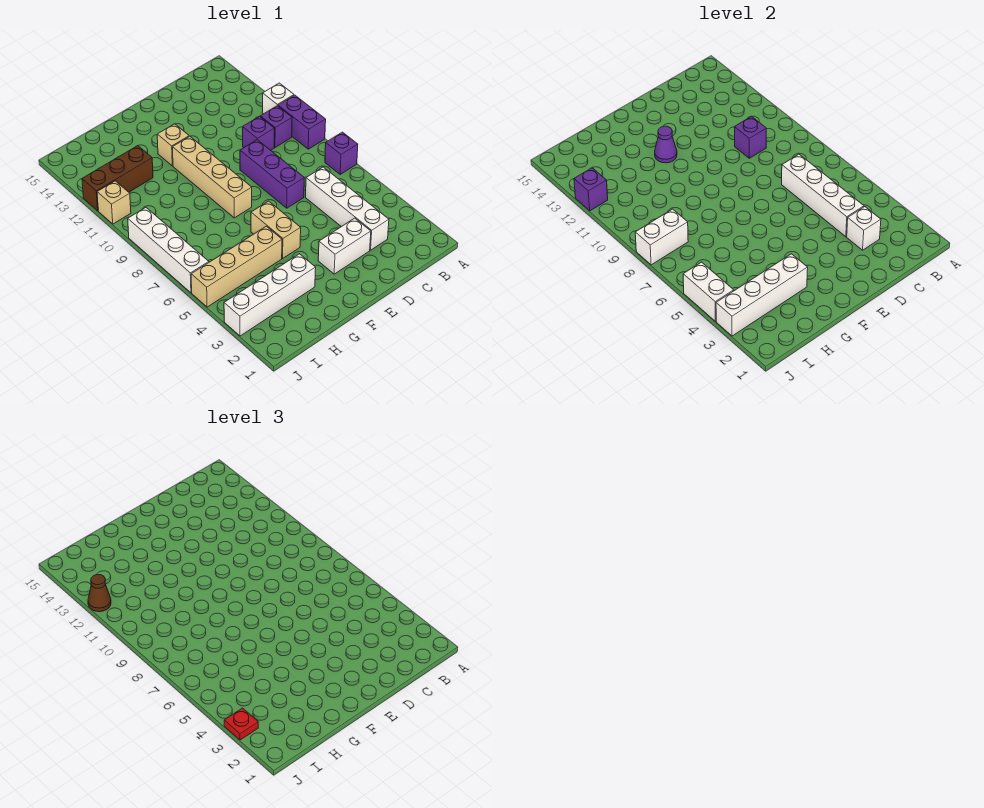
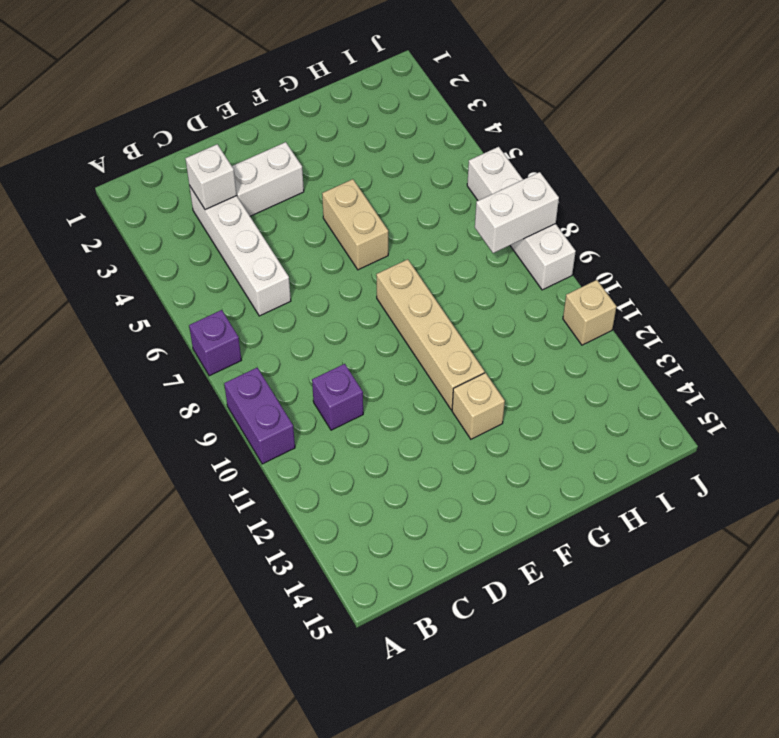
none -> white brick A11 level 1
none -> purple brick B10 level 1
none -> purple brick D7:D9 level 1

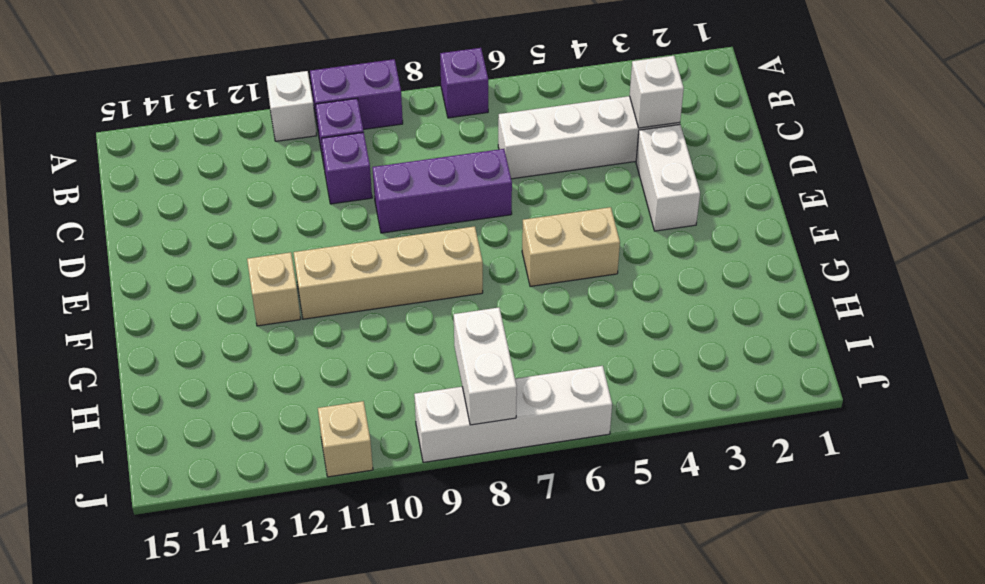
none -> white brick G3:J3 level 1
none -> tan brick G5:J5 level 1
none -> brown brick H12:J12 level 1

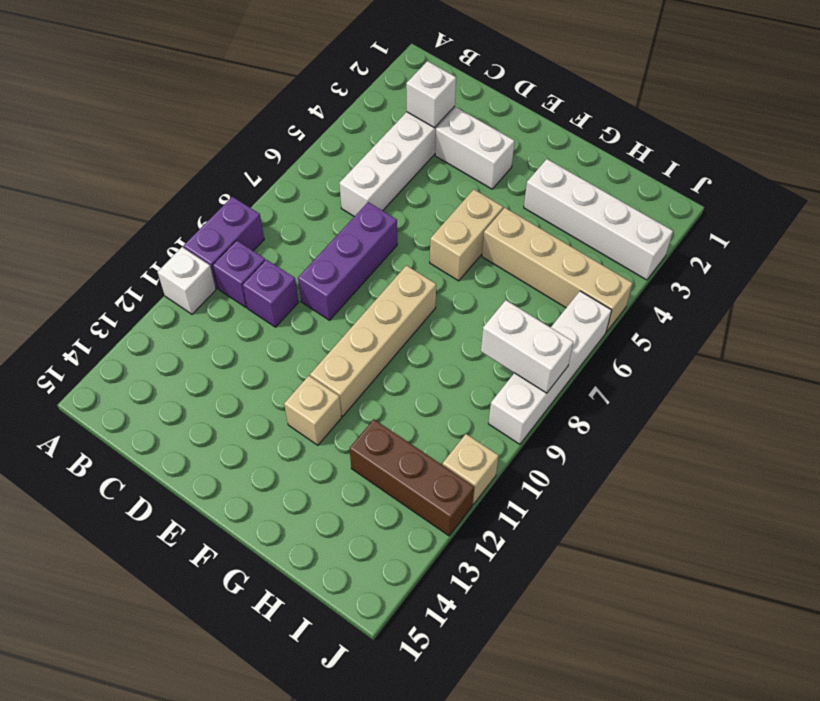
none -> purple brick A7 level 1
none -> white brick C4:C7 level 2
none -> purple brick C10 level 2

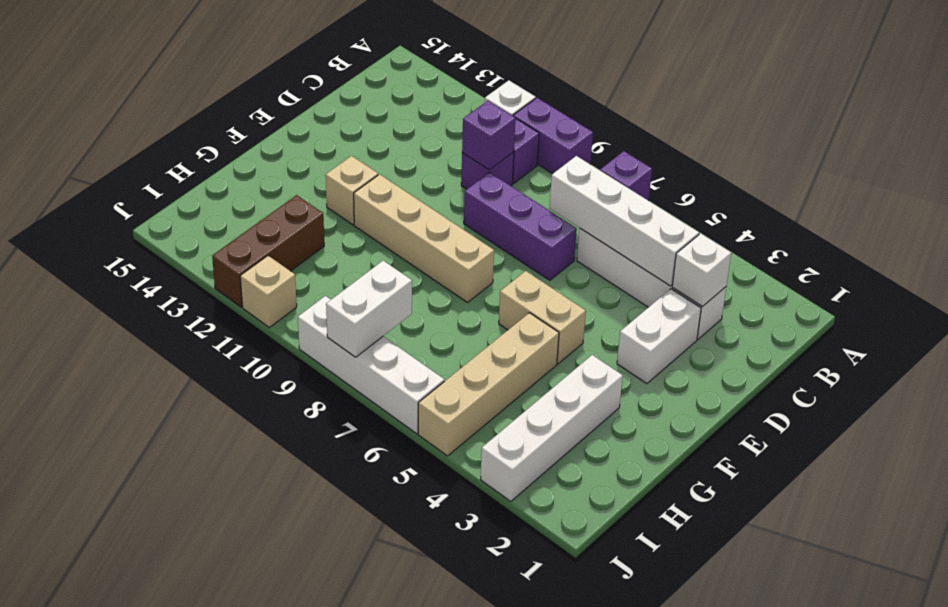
none -> purple cone F12 level 2
none -> white brick G3:J3 level 2
none -> white brick J4:J5 level 2

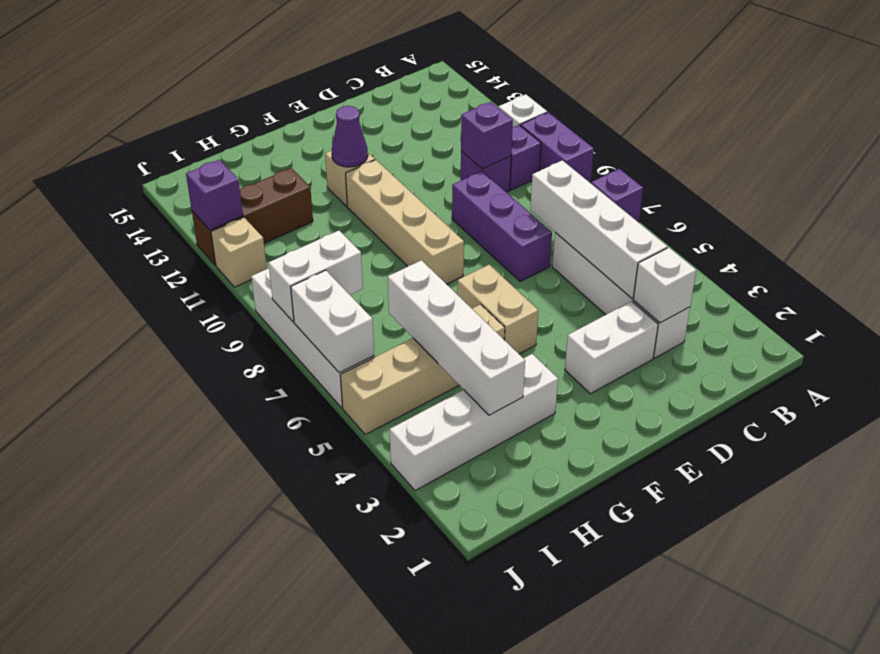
white brick H3:H6 level 2 -> white brick G3:J3 level 2
white brick J6:J7 level 2 -> white brick J4:J5 level 2
none -> red plate J3 level 3
none -> brown cone J12 level 3

